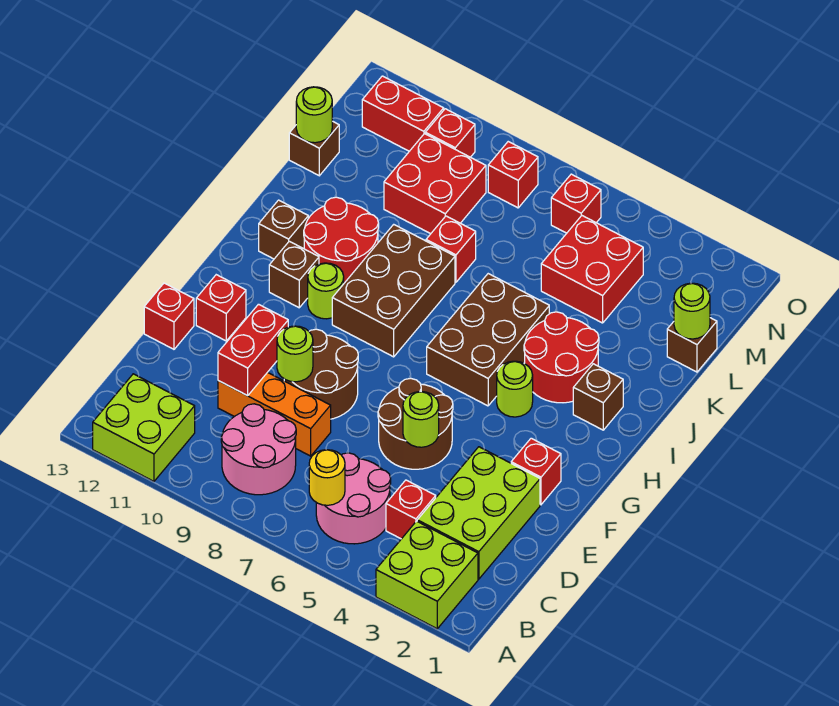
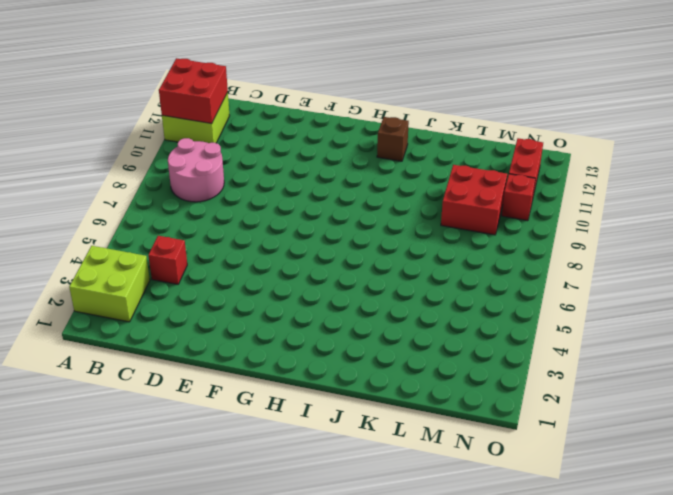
red brick A11:B12 level 2 -> red brick L4:M5 level 1
none -> pink round brick B5:C6 level 1
none -> lime brick C2:E3 level 1
none -> orange brick D8:D10 level 1
none -> brown round brick E5:F6 level 1

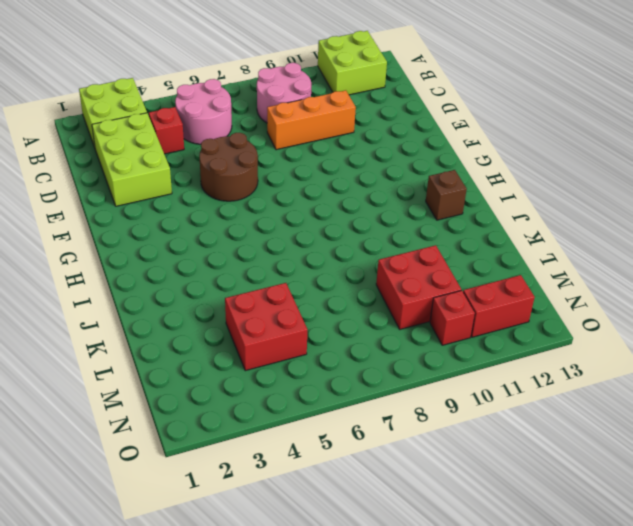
none -> brown round brick E8:F9 level 1
none -> red brick E13 level 1
none -> red brick F2 level 1
none -> red brick F12 level 1

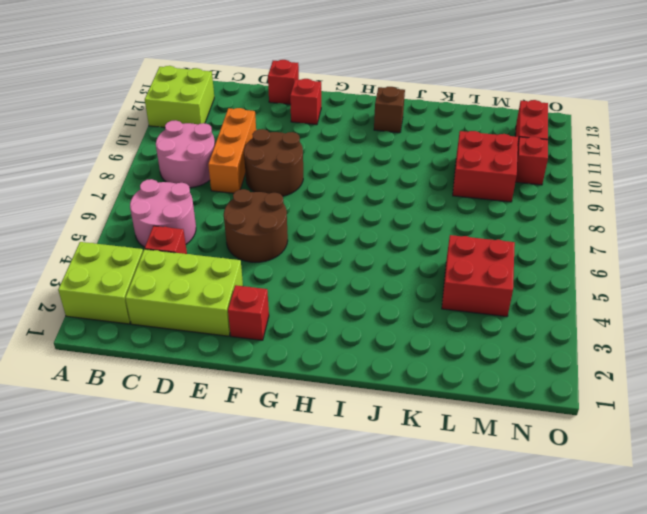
none -> lime round brick H4 level 1
none -> brown brick H5:J6 level 1
none -> brown brick H8:J9 level 1
none -> lime round brick H10 level 1

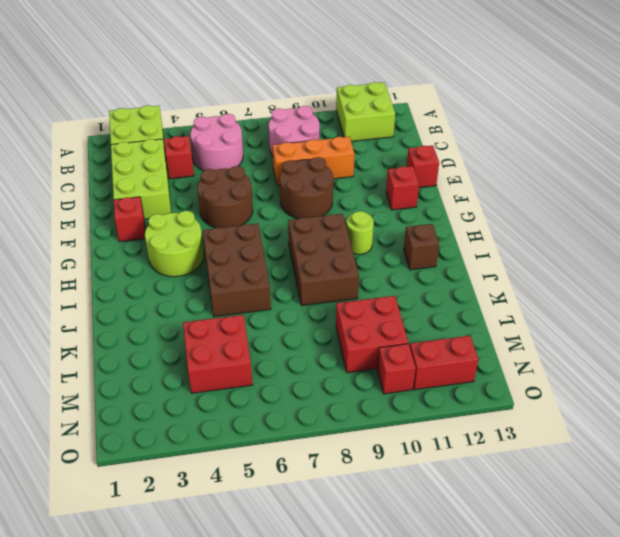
lime round brick G3:H4 level 1 -> lime round brick H4 level 1
none -> brown brick H11 level 1
none -> brown brick I2 level 1
none -> red round brick I3:J4 level 1
none -> red round brick I10:J11 level 1

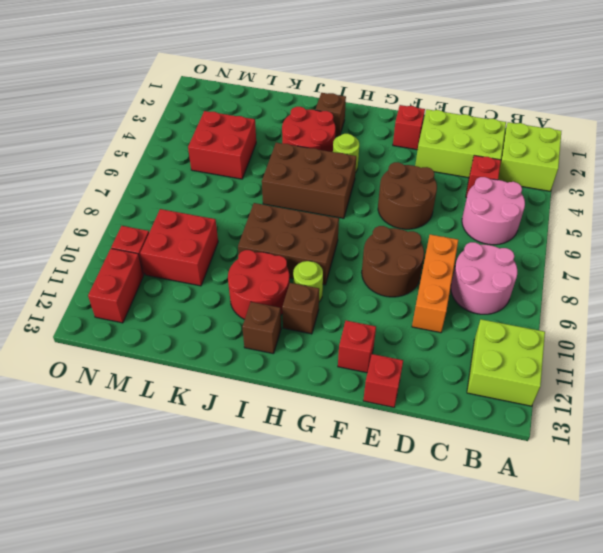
none -> red brick K8 level 1
none -> brown brick L1 level 1
none -> brown brick L13 level 1
none -> red brick N6 level 1

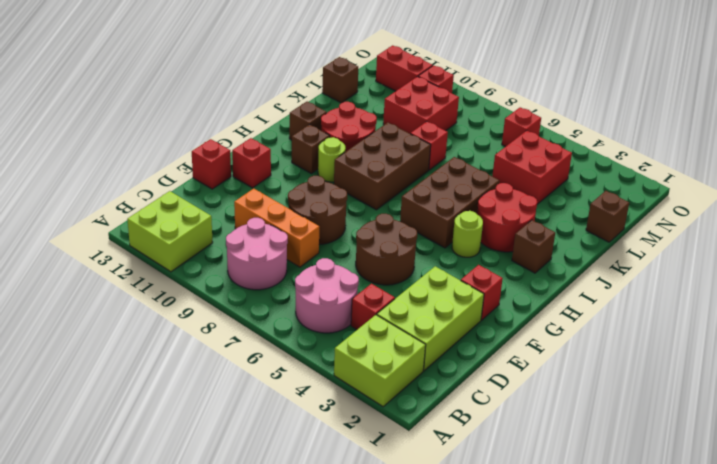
none -> red brick N8 level 1
none -> yellow round brick B6 level 2
none -> red brick D10:E10 level 2
none -> lime round brick E5 level 2

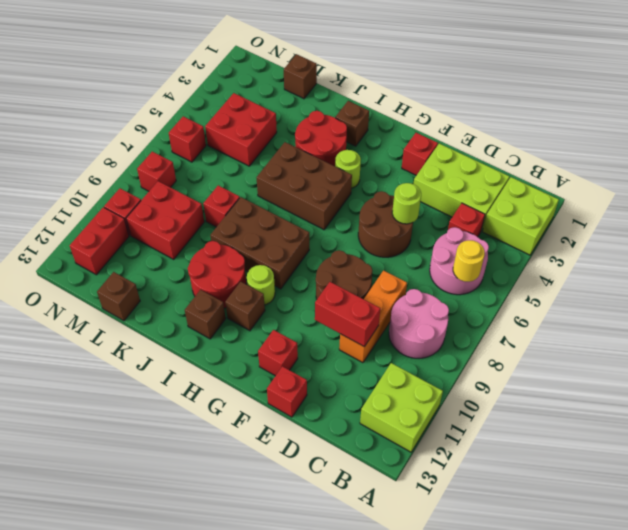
none -> lime round brick E9 level 2
none -> lime round brick L1 level 2
none -> lime round brick L13 level 2

